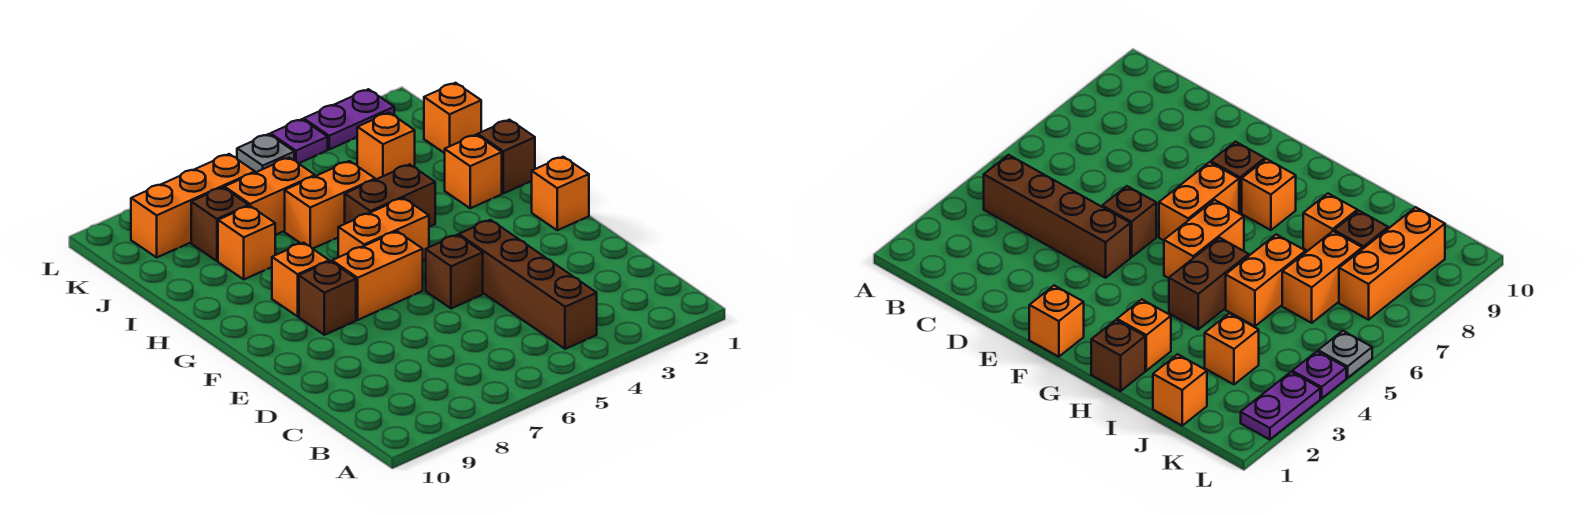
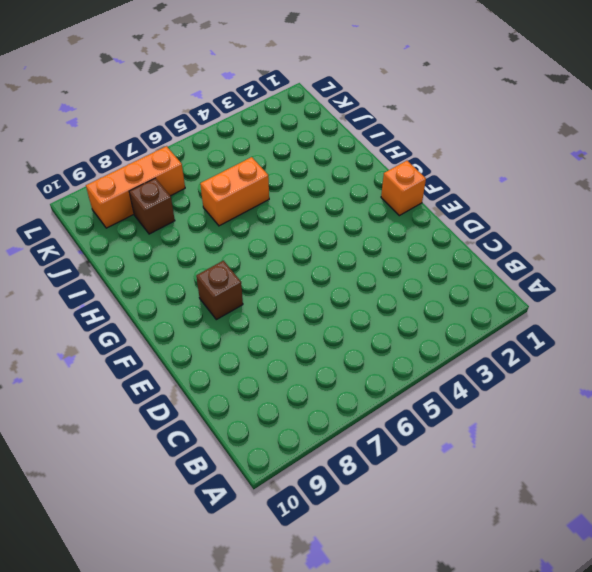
none -> brown brick B4:E4 level 1
none -> brown brick E5 level 1
none -> orange brick F6:F7 level 1

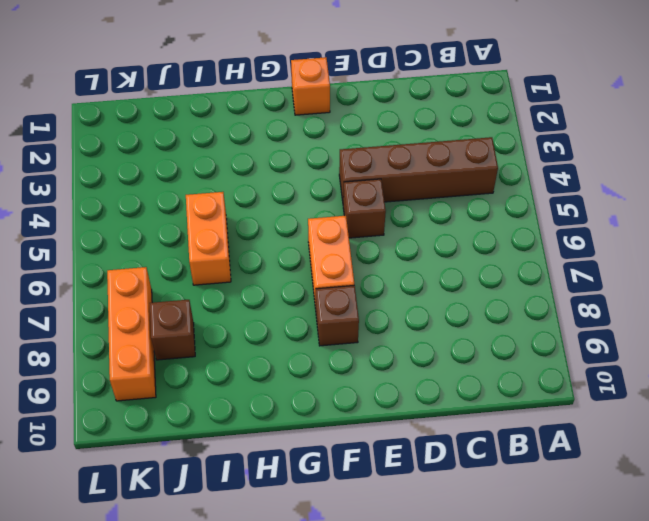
none -> orange brick G5:G6 level 1
none -> orange brick G8 level 1
none -> brown brick H1 level 1

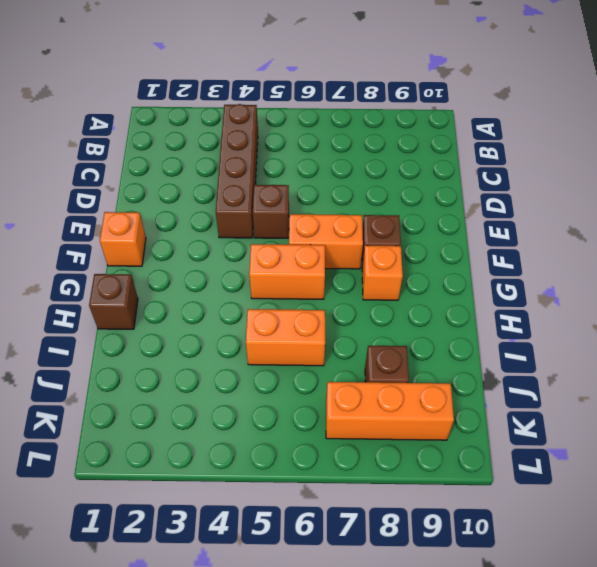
none -> orange brick H2 level 1
none -> brown brick H4:H5 level 1
none -> orange brick I8 level 1

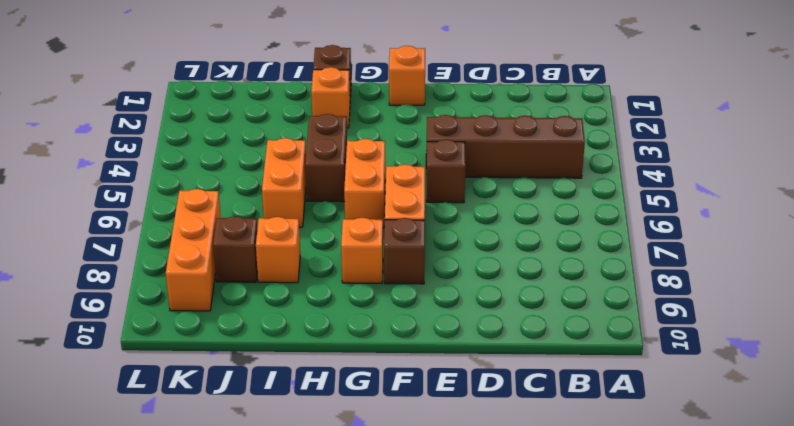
none -> orange brick J1 level 1
none -> orange brick J3 level 1
none -> orange brick J6:J7 level 1

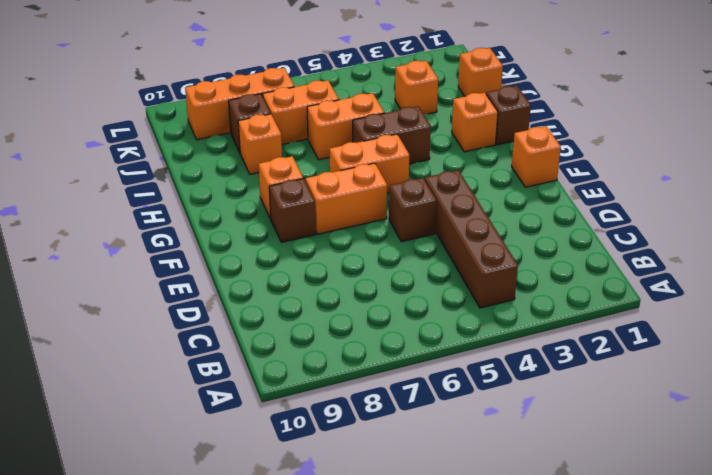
none -> purple plate L2:L3 level 1
none -> purple plate L4 level 1
none -> grey plate L5 level 1

